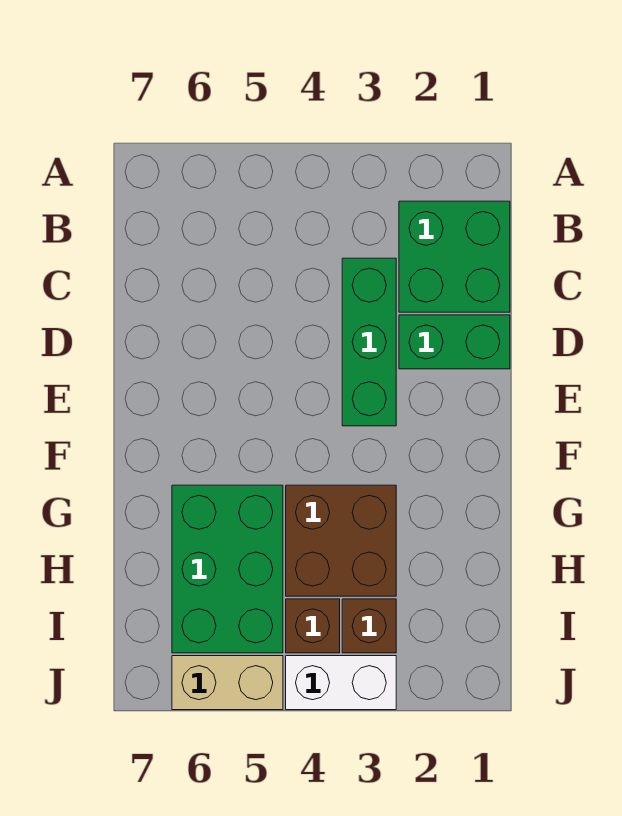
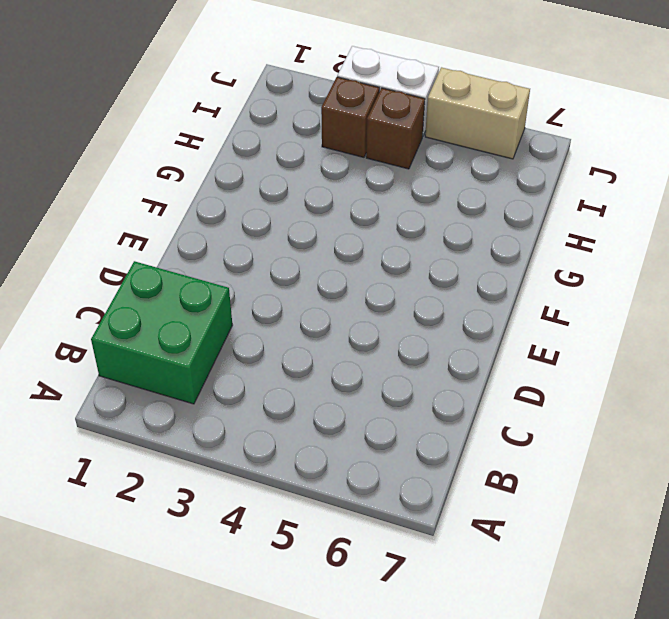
none -> green brick C3:E3 level 1
none -> green brick D1:D2 level 1

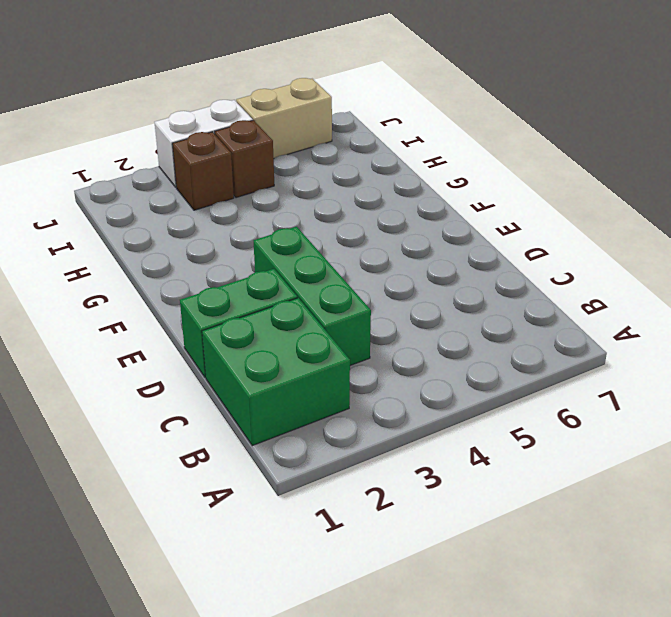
none -> brown brick G3:H4 level 1
none -> green brick G5:I6 level 1

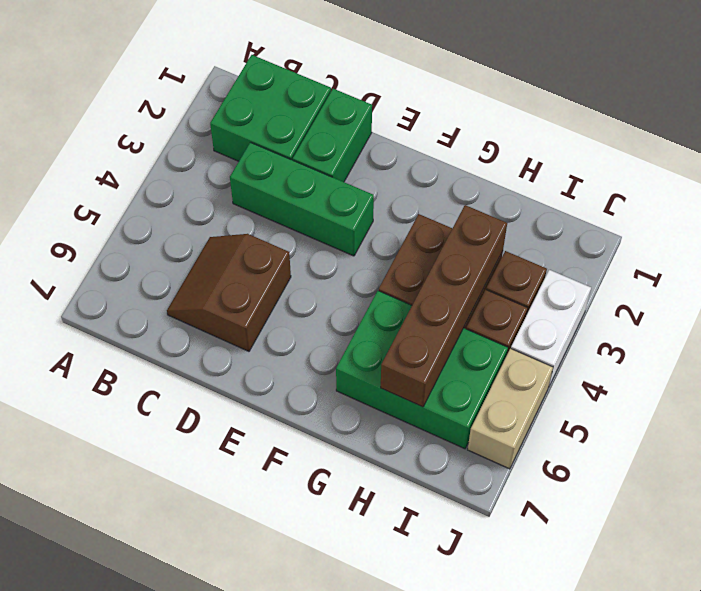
brown slope C5:D6 level 1 top D -> none
brown brick H3:H6 level 2 -> none

